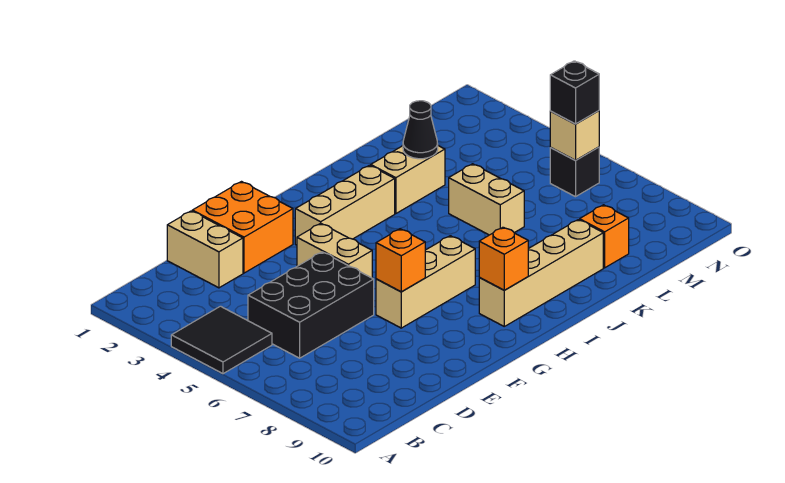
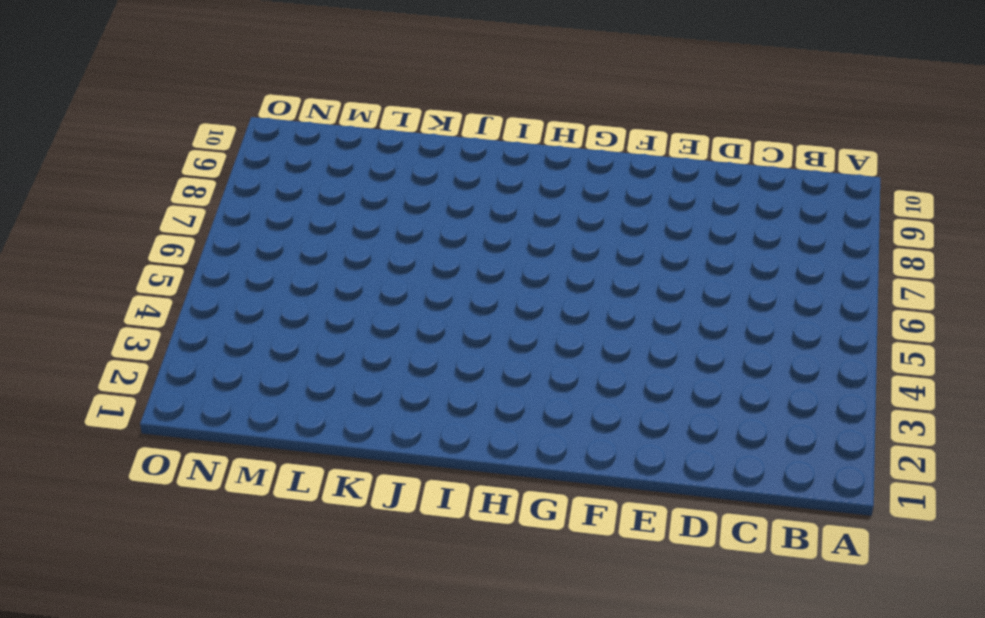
none -> black tile A4:B5 level 1
none -> black brick C5:E6 level 1
none -> tan brick D1:D2 level 1

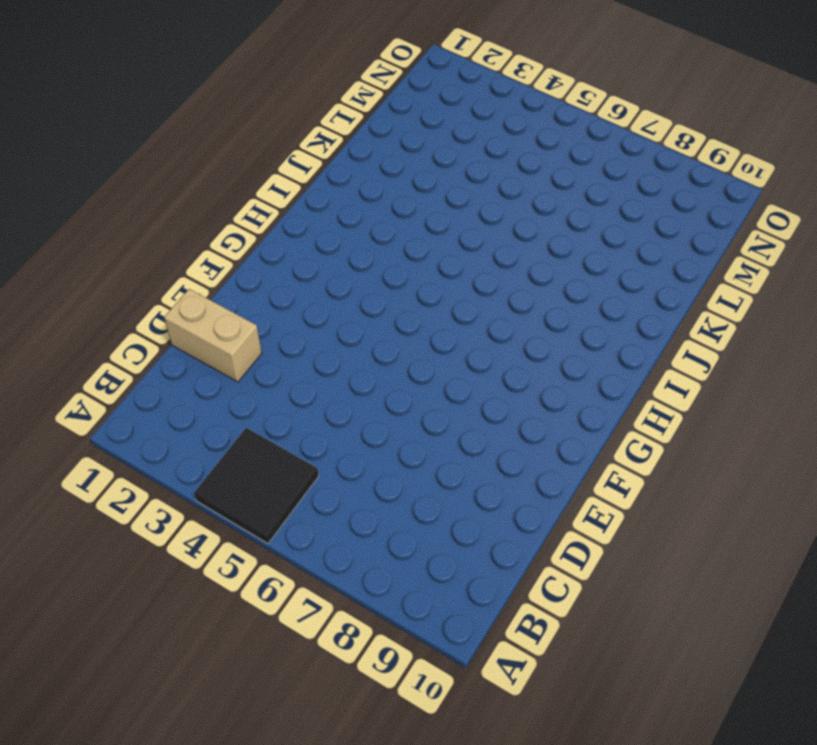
none -> black brick C5:E6 level 1
none -> orange brick E1:F2 level 1
none -> tan brick F4:F5 level 1

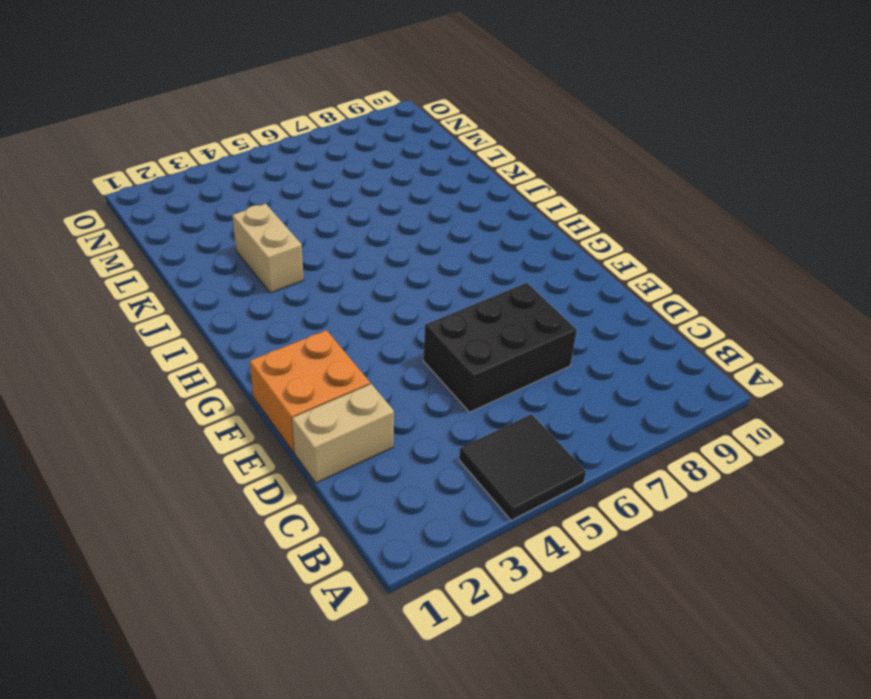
black brick D5:E7 level 1 -> black brick C5:E6 level 1
none -> tan brick F4:F5 level 1
none -> tan brick F7:H7 level 1
none -> tan brick G3:I3 level 1

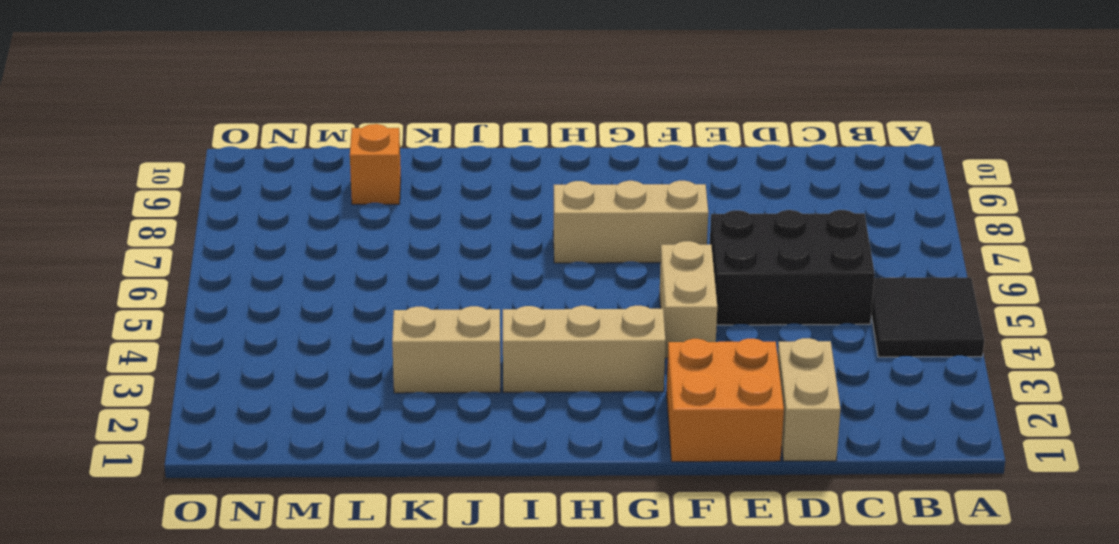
none -> tan brick H9:K9 level 1
none -> tan brick K5:K6 level 1
none -> black brick N6 level 1

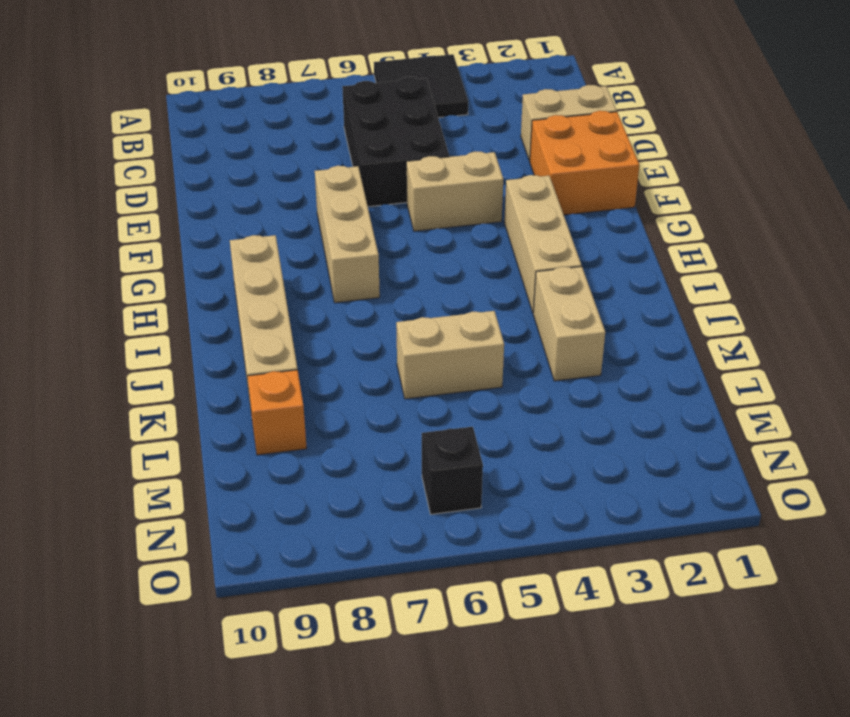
none -> orange brick F7 level 2
none -> orange brick H9 level 2
none -> black cone K3 level 2

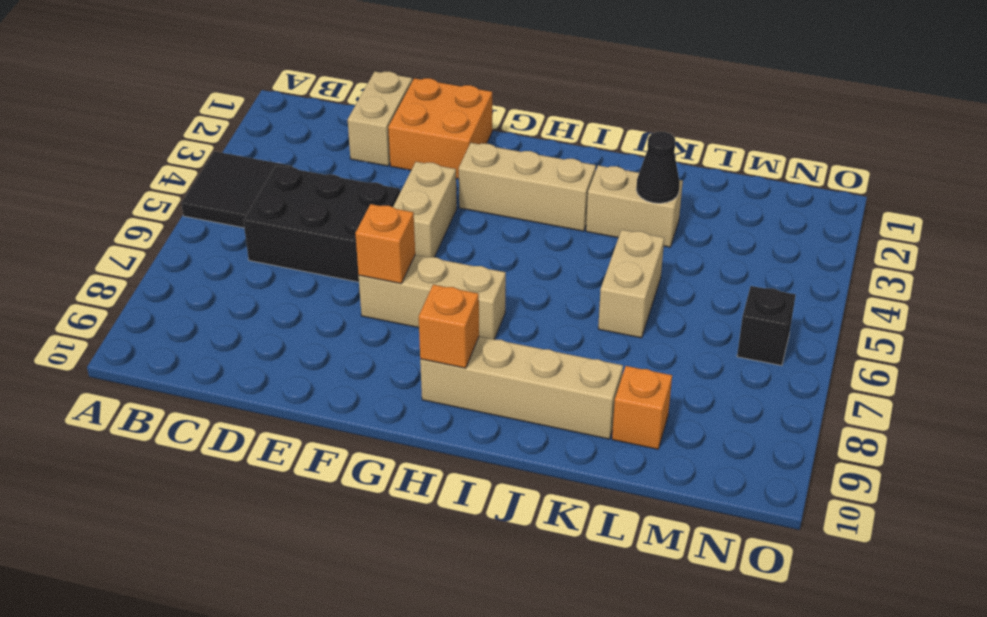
none -> tan brick N6 level 2
none -> black brick N6 level 3

